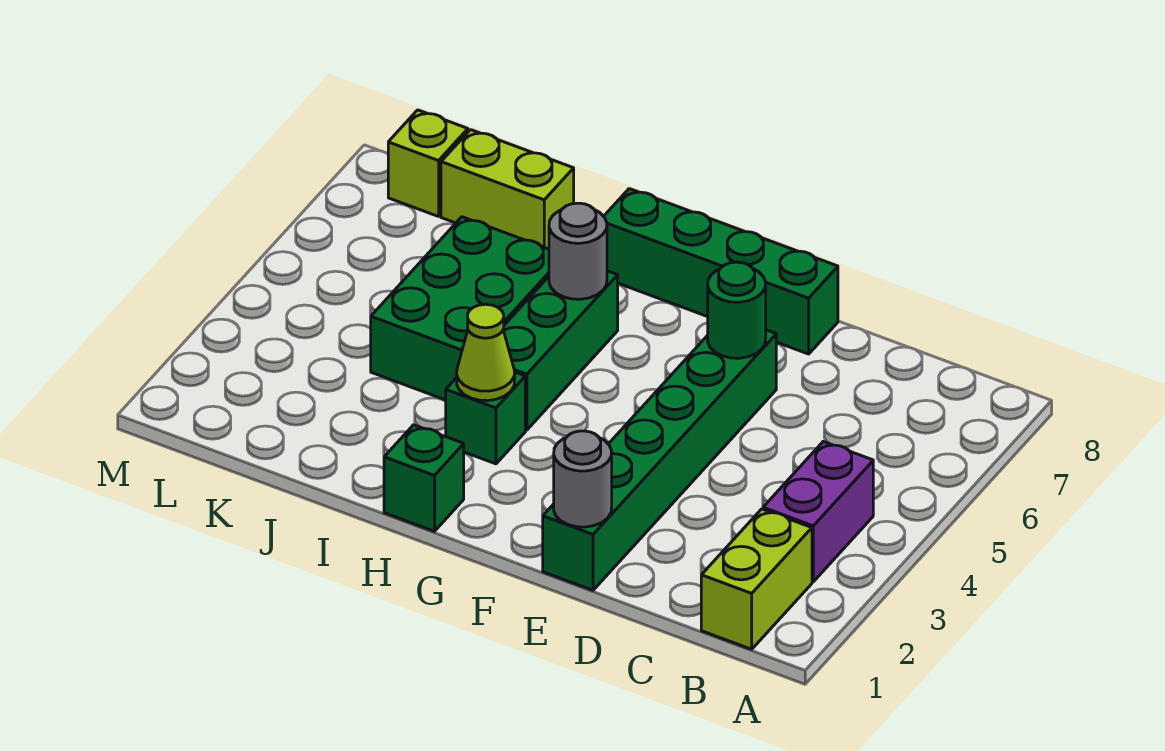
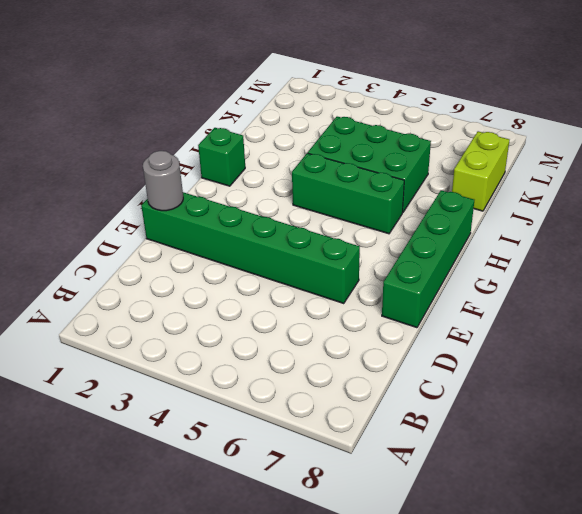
none -> lime brick B1:B2 level 1
none -> purple brick B3:B4 level 1
none -> green brick H3 level 1

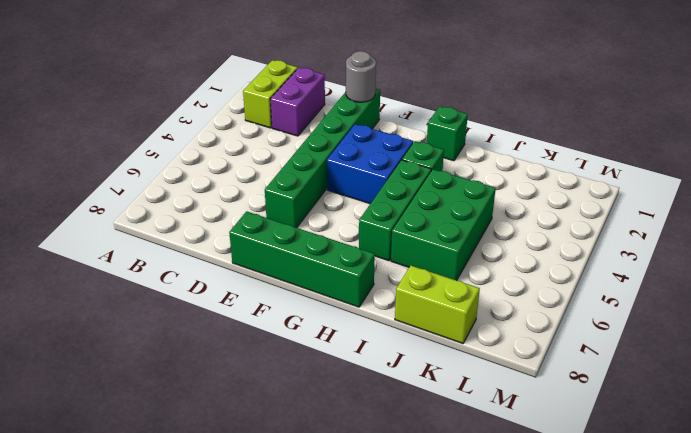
purple brick C1:C2 level 1 -> purple brick B3:B4 level 1
blue brick F3:G4 level 1 -> none
none -> lime brick L8 level 1
none -> green round brick E6 level 2
none -> lime cone H3 level 2

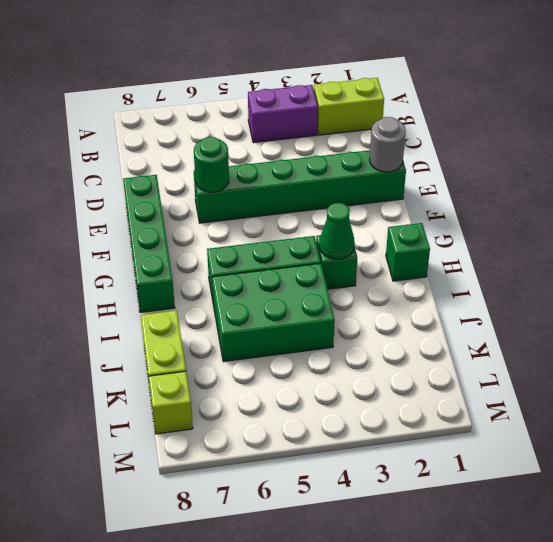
green cone H3 level 2 -> lime cone H3 level 2
none -> grey round brick H6 level 2

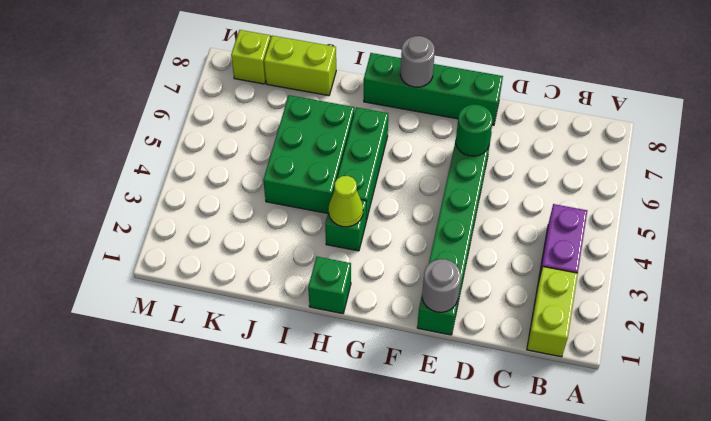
grey round brick G8 level 2 -> grey round brick H6 level 2

